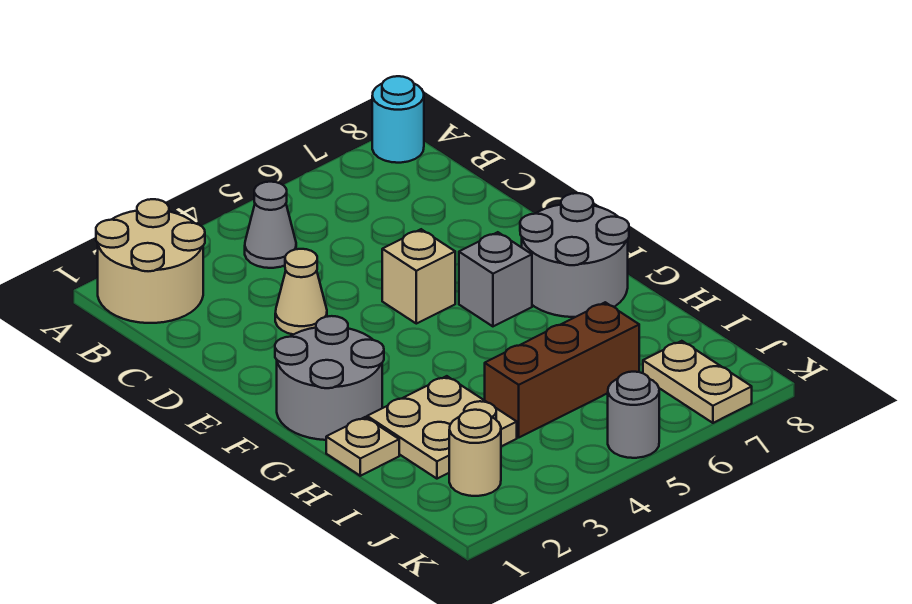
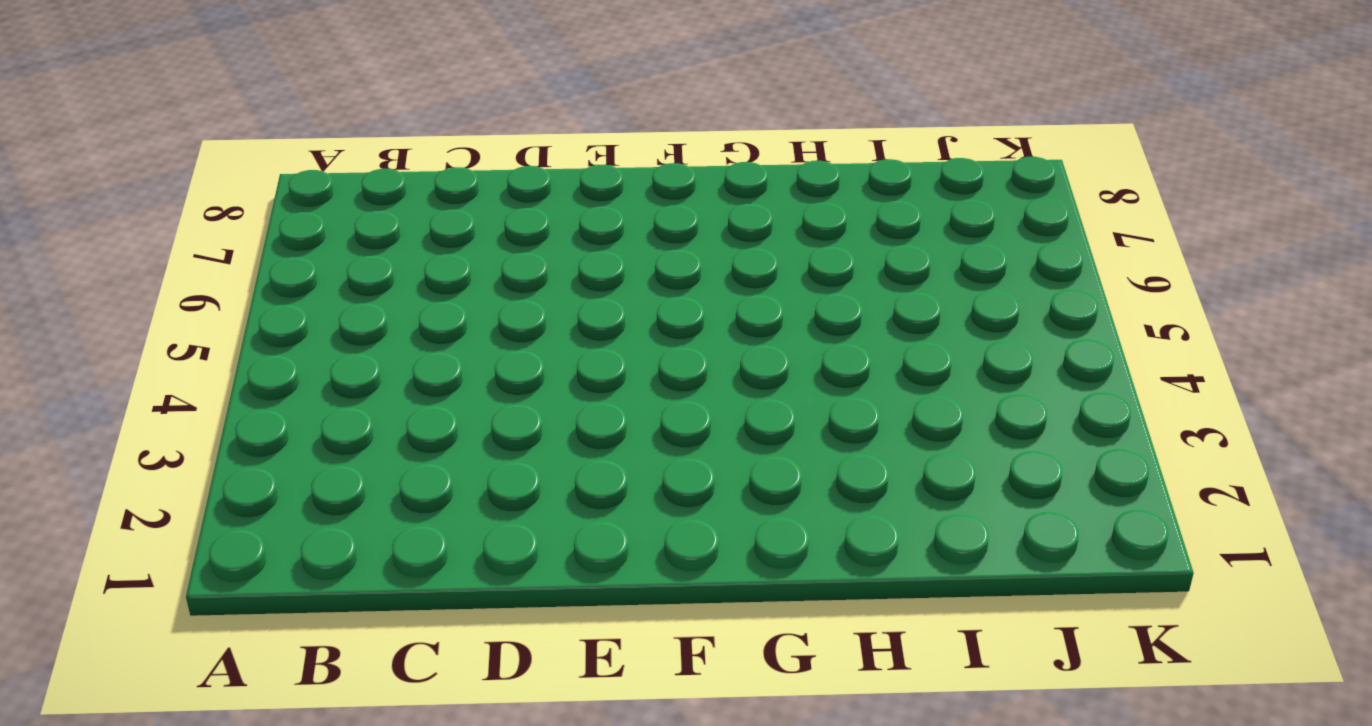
none -> tan round brick A1:B2 level 1
none -> cyan round brick A8 level 1
none -> grey cone B4 level 1

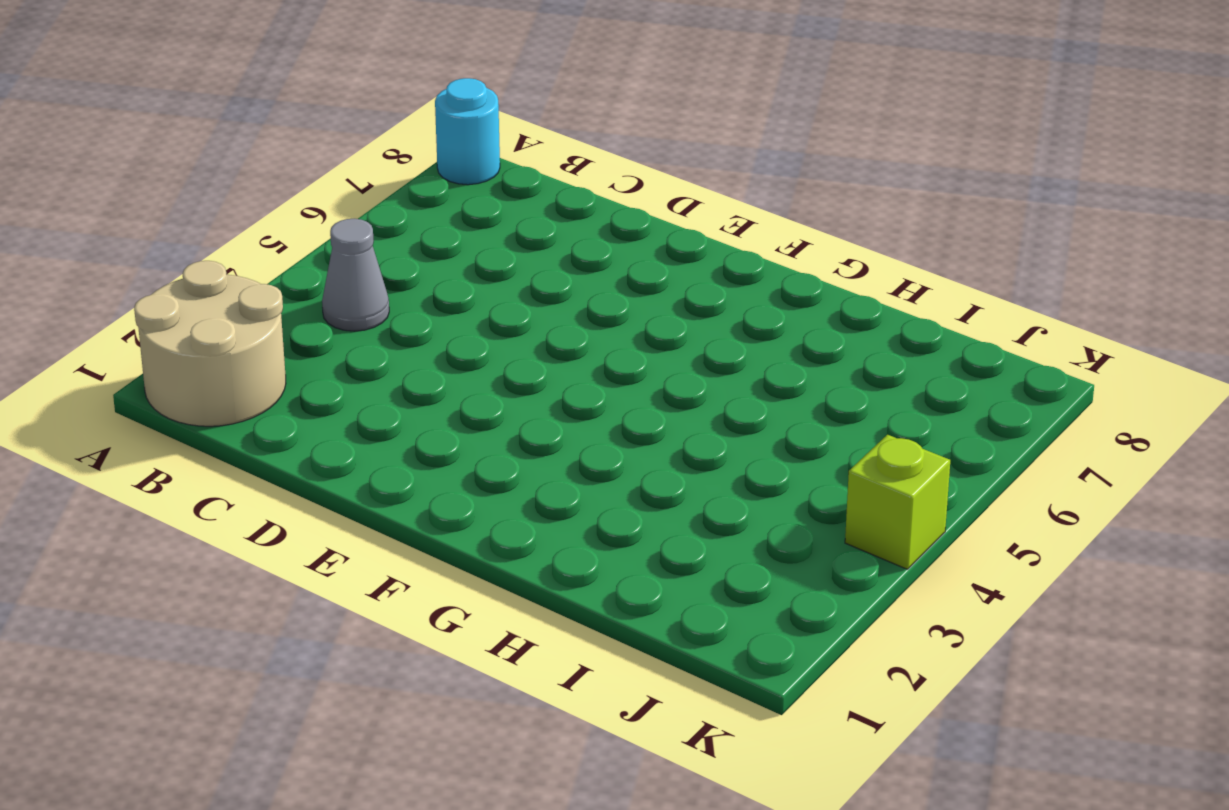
lime brick K4 level 1 -> none
none -> tan cone D3 level 1
none -> tan brick E5 level 1
none -> grey round brick F1:G2 level 1

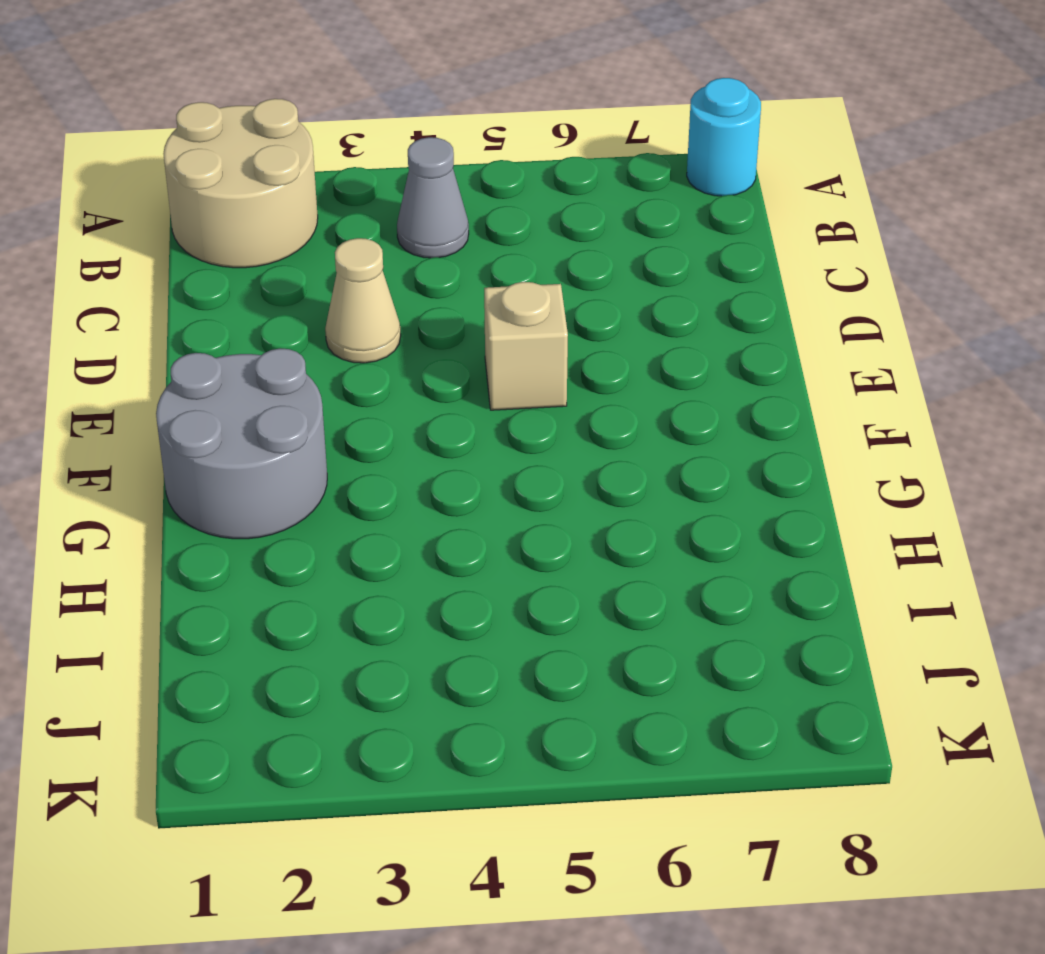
none -> grey brick F6 level 1
none -> grey round brick F7:G8 level 1
none -> tan plate H1 level 1

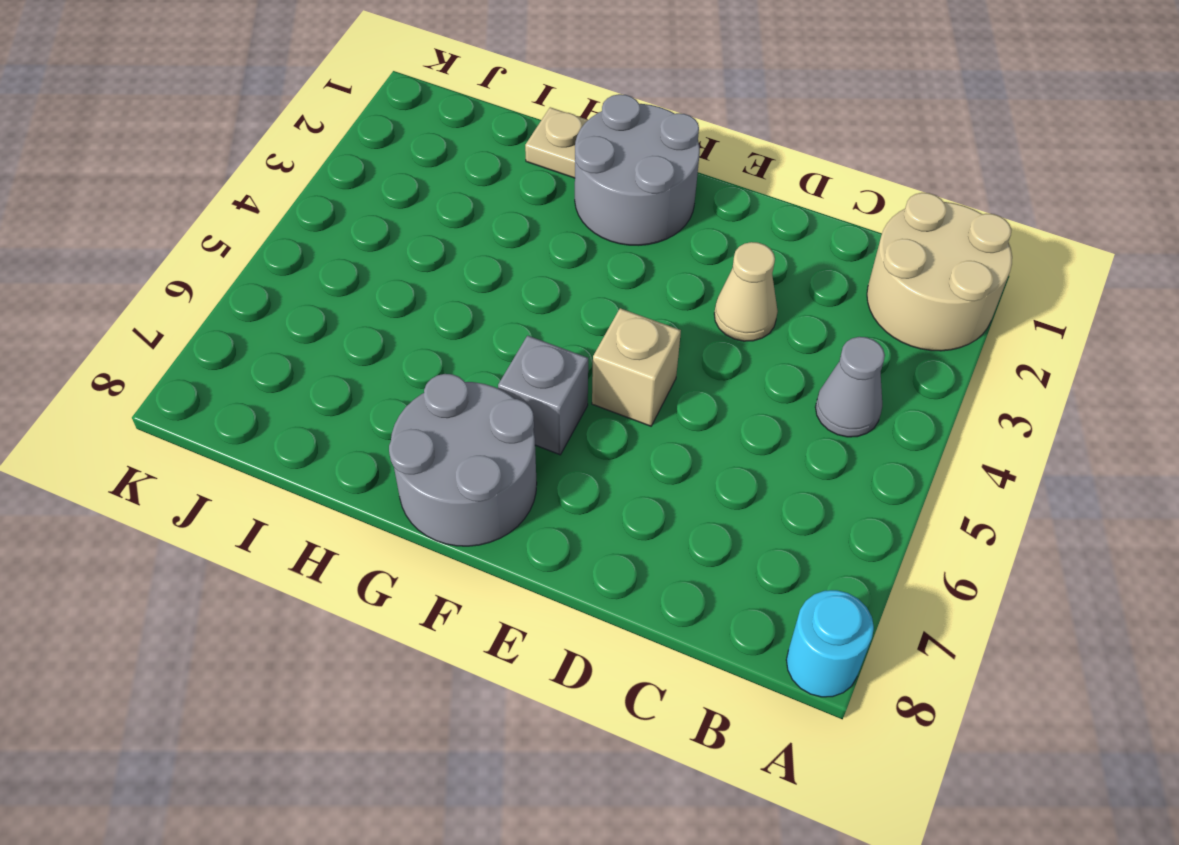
none -> tan plate H2:I3 level 1
none -> brown brick I4:I6 level 1
none -> tan round brick J2 level 1

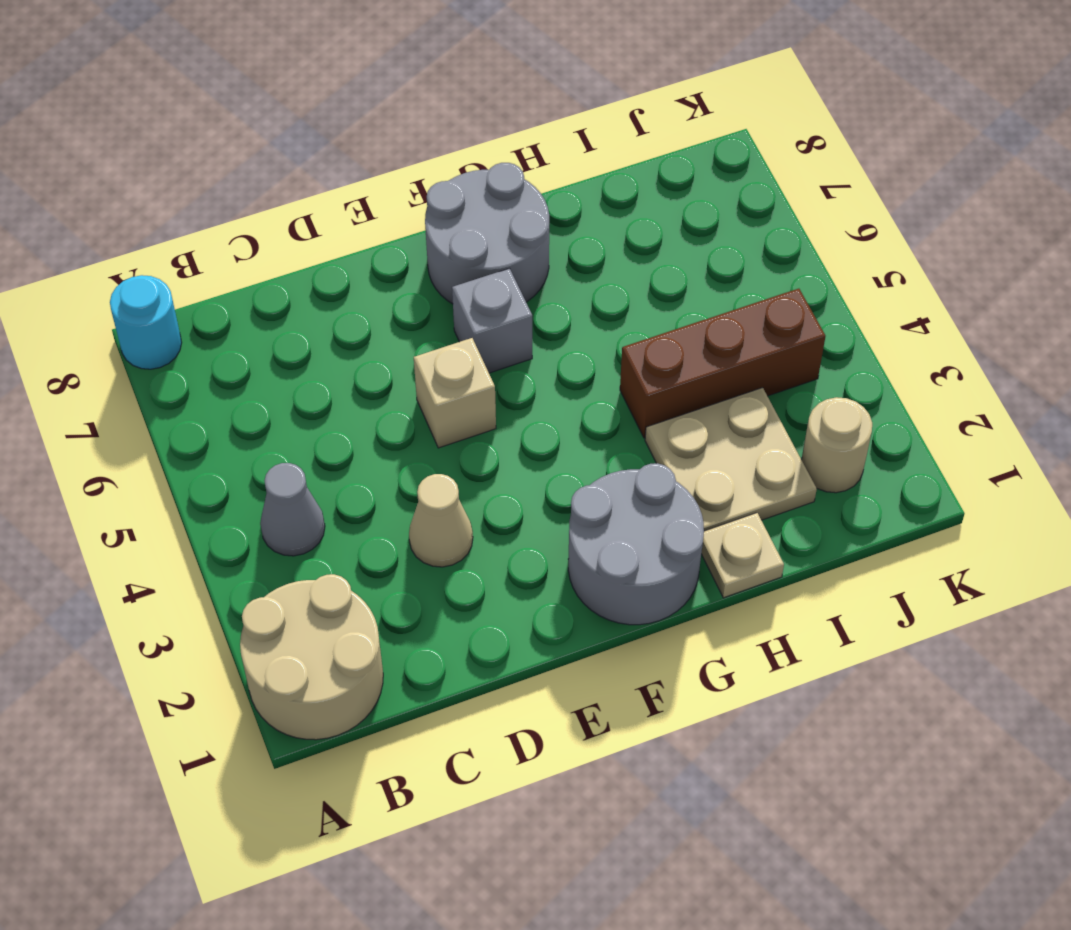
brown brick H4:J4 level 1 -> brown brick I4:I6 level 1
none -> tan plate J7:K7 level 1
none -> grey round brick K5 level 1

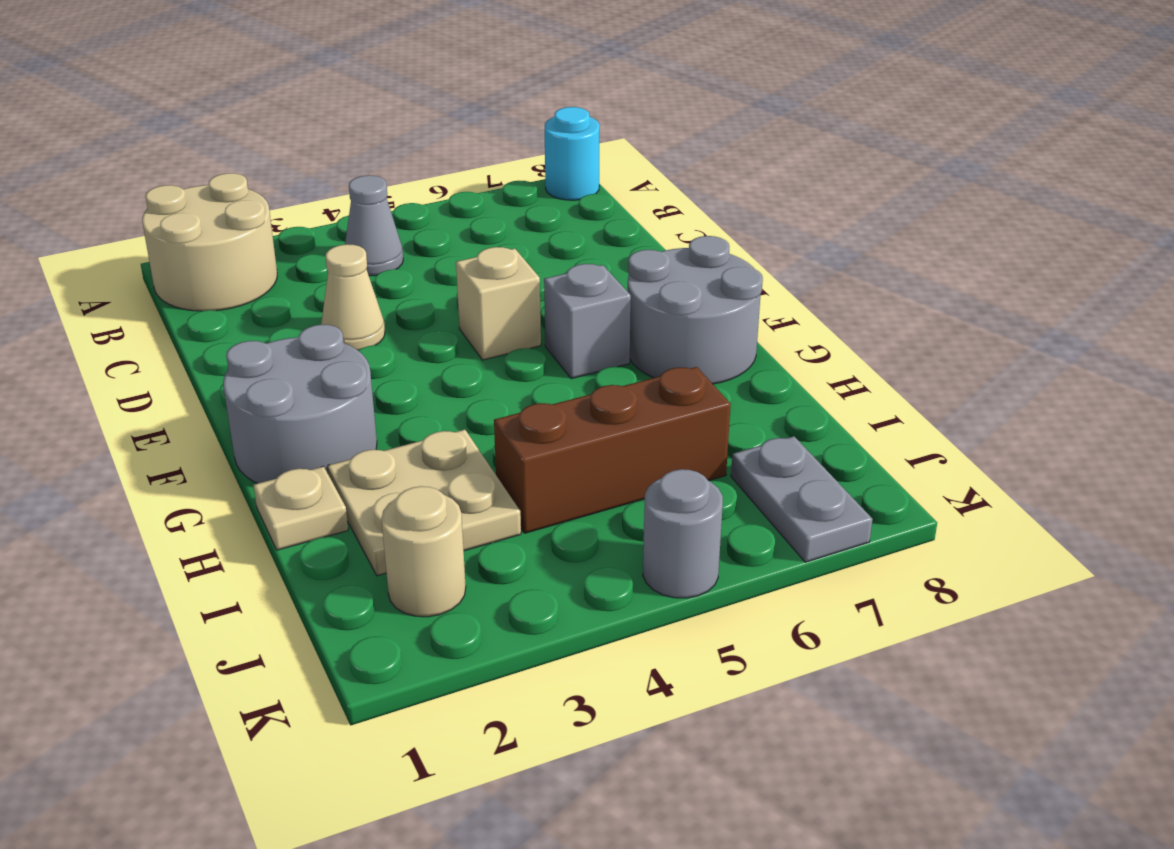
grey plate J7:K7 level 1 -> tan plate J7:K7 level 1

